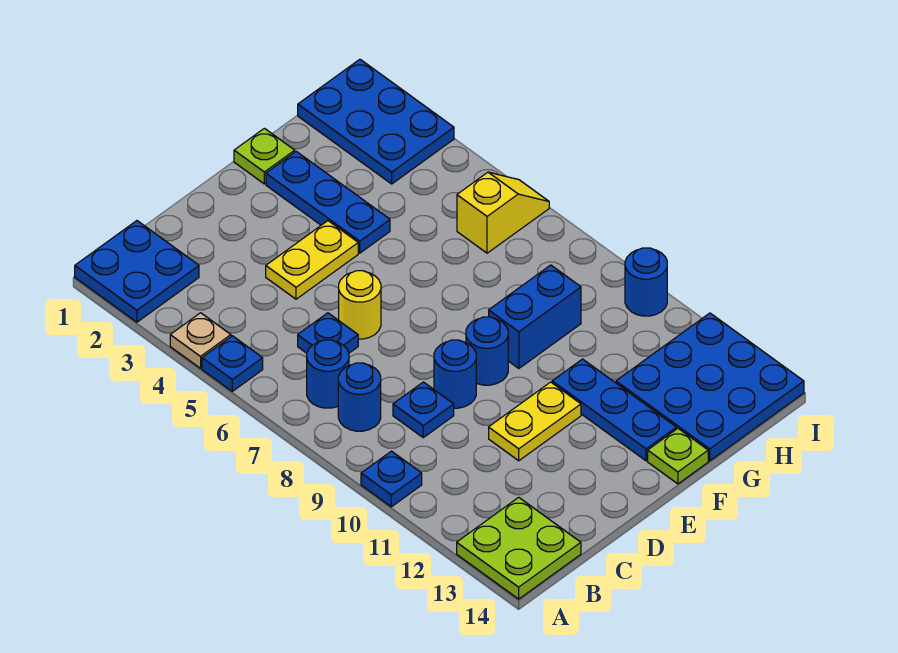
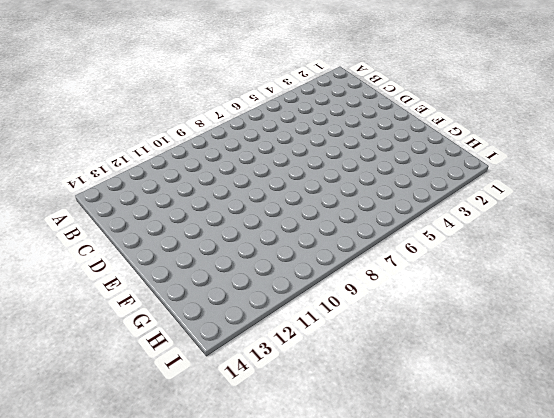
none -> blue plate A1:B2 level 1
none -> tan plate A4 level 1
none -> blue plate A5 level 1

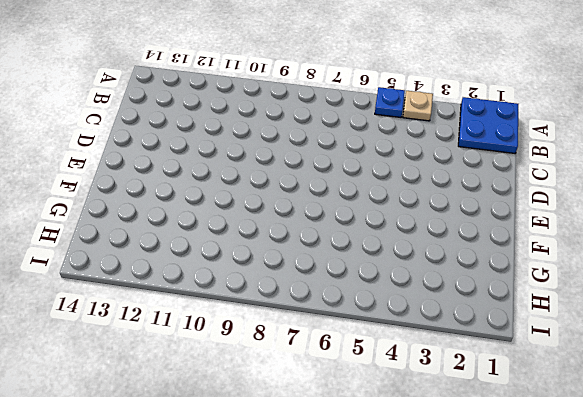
none -> blue plate A10 level 1
none -> lime plate A13:B14 level 1
none -> blue round brick B7 level 1

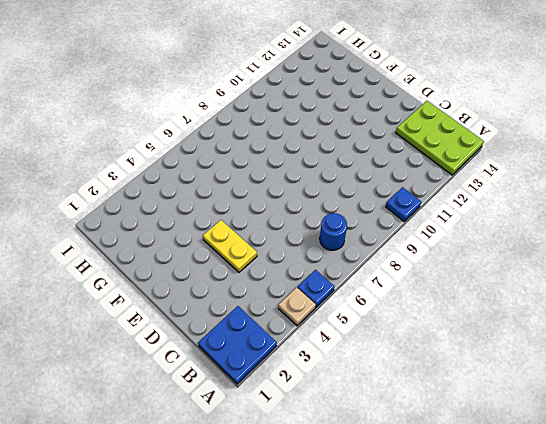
lime plate A13:C14 level 1 -> lime plate A13:B14 level 1
none -> blue round brick B8 level 1
none -> blue plate C6 level 1
none -> blue plate C9 level 1

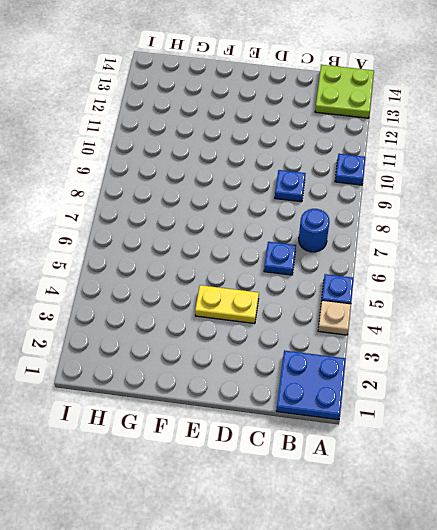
none -> blue round brick B8 level 1
none -> yellow round brick D6 level 1
none -> blue round brick D9 level 1

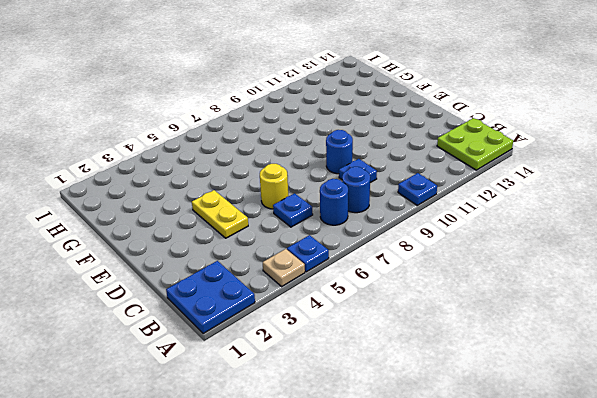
none -> yellow plate D11:E11 level 1
none -> blue round brick E9 level 1
none -> lime plate F1 level 1

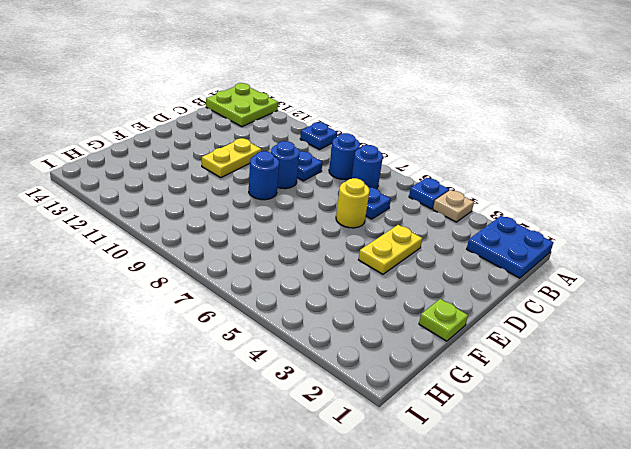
none -> blue plate F2:F4 level 1
none -> blue brick F9:G9 level 1
none -> blue plate F11:F13 level 1

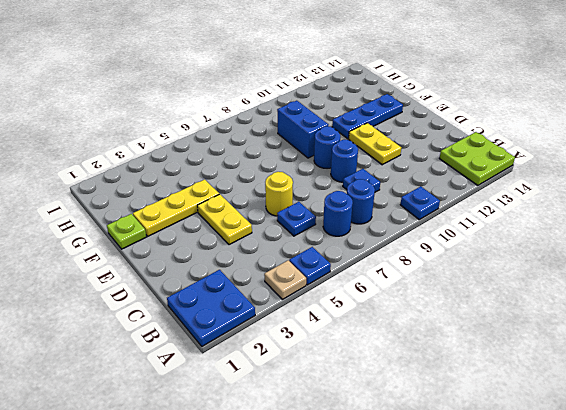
yellow plate F2:F4 level 1 -> blue plate F2:F4 level 1
none -> lime plate F14 level 1
none -> blue plate G12:I14 level 1
none -> blue plate H1:I3 level 1

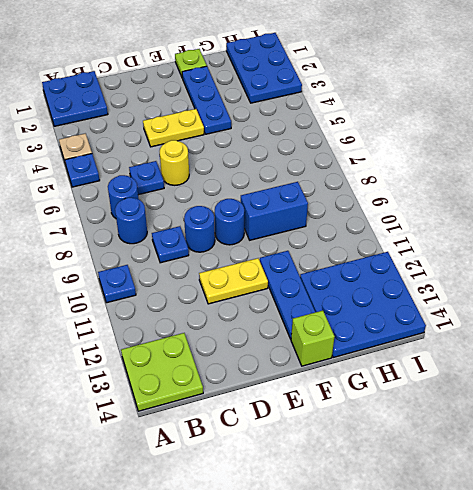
lime brick F14 level 1 -> lime plate F14 level 1
none -> yellow slope H6:I6 level 1 top H
none -> blue round brick I10 level 1

